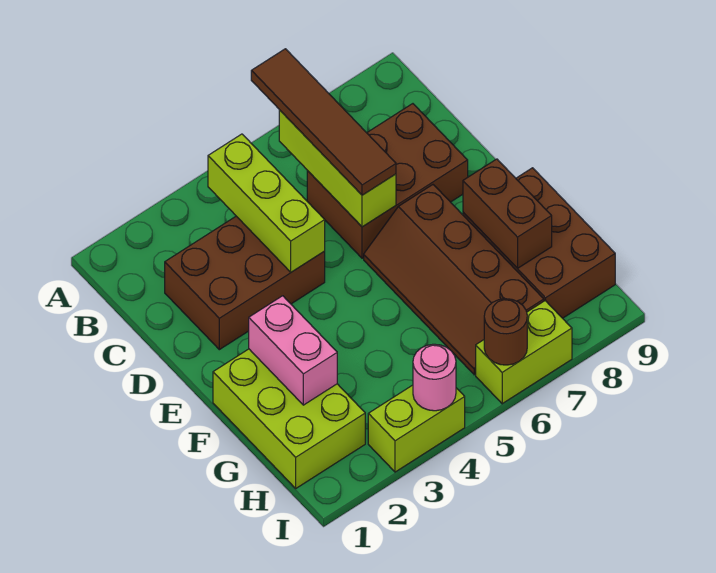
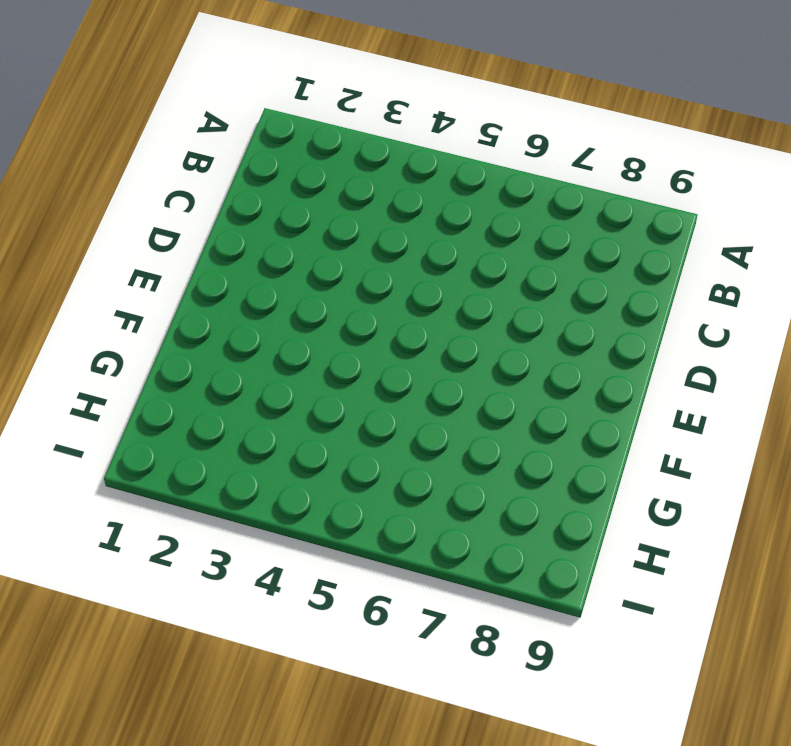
none -> brown brick C2:D4 level 1
none -> brown brick C6:D8 level 1
none -> brown slope E6:H7 level 1 top 7

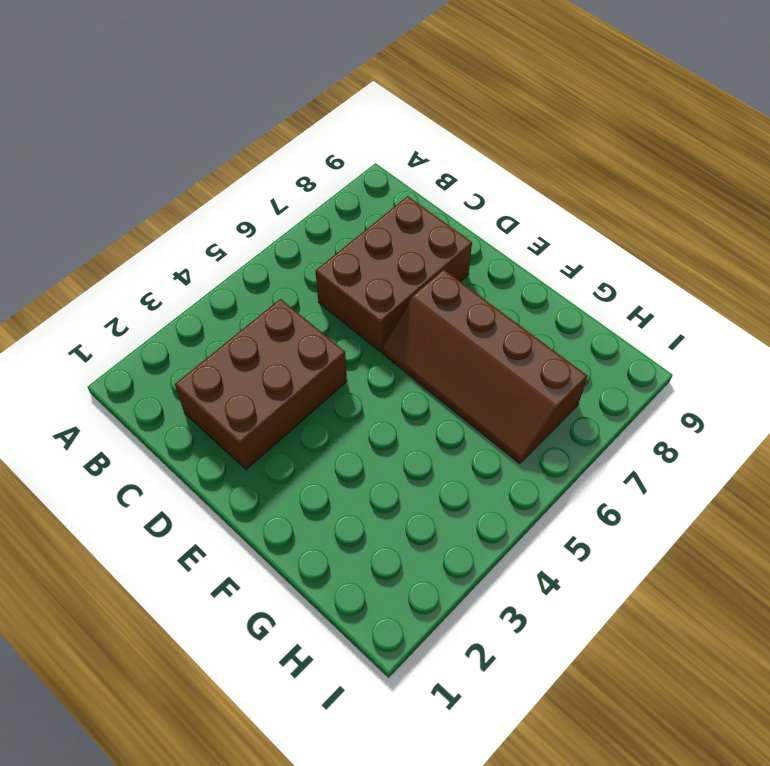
none -> lime brick F1:H2 level 1
none -> brown brick F8:H9 level 1
none -> lime brick I3:I4 level 1

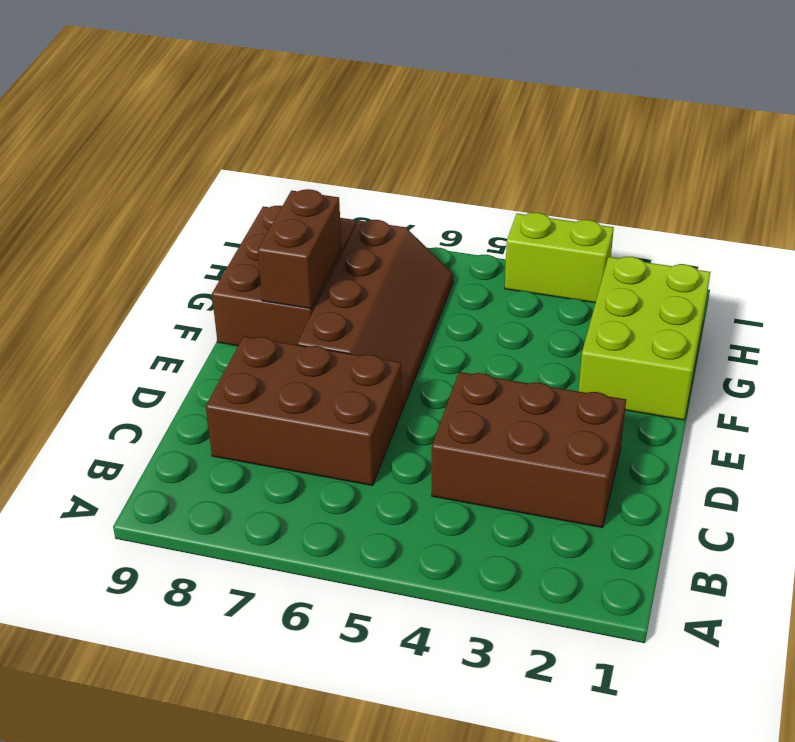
none -> lime brick I6:I7 level 1
none -> lime brick B4:D4 level 2
none -> lime brick B6:D6 level 2

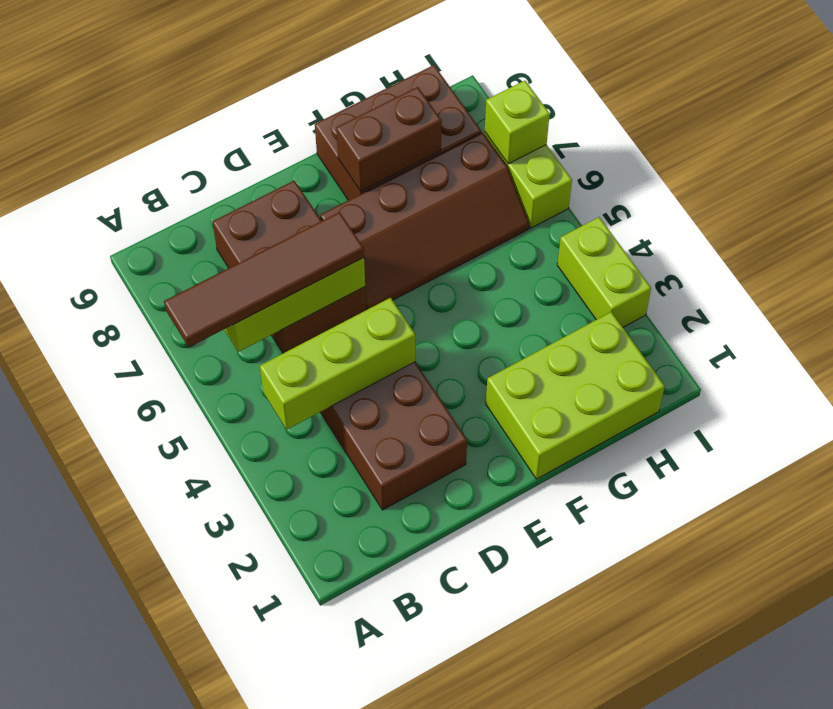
lime brick I7 level 2 -> none
none -> pink brick F2:G2 level 2
none -> pink round brick I4 level 2
none -> brown round brick I6 level 2

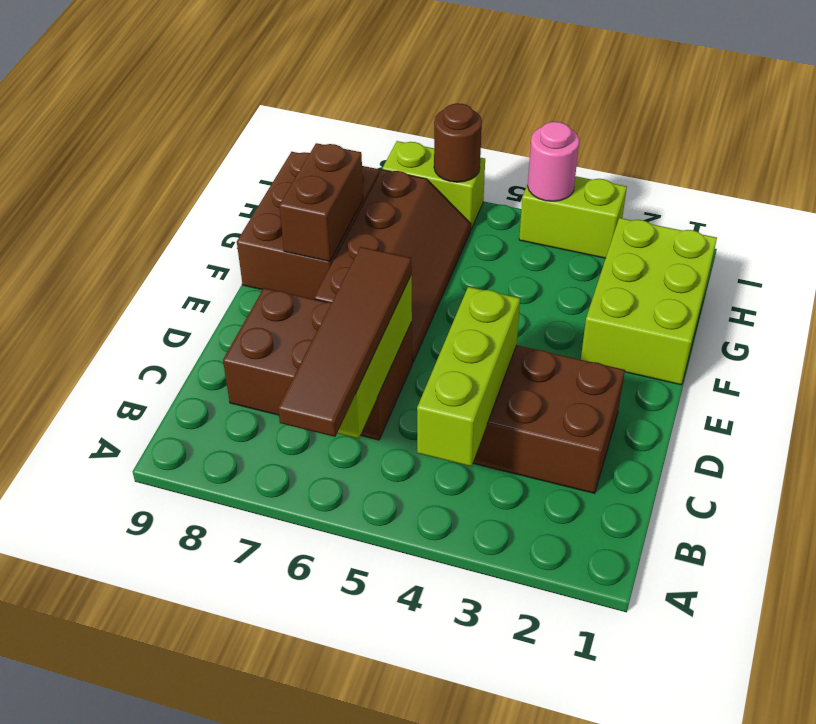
none -> pink brick F2:G2 level 2

